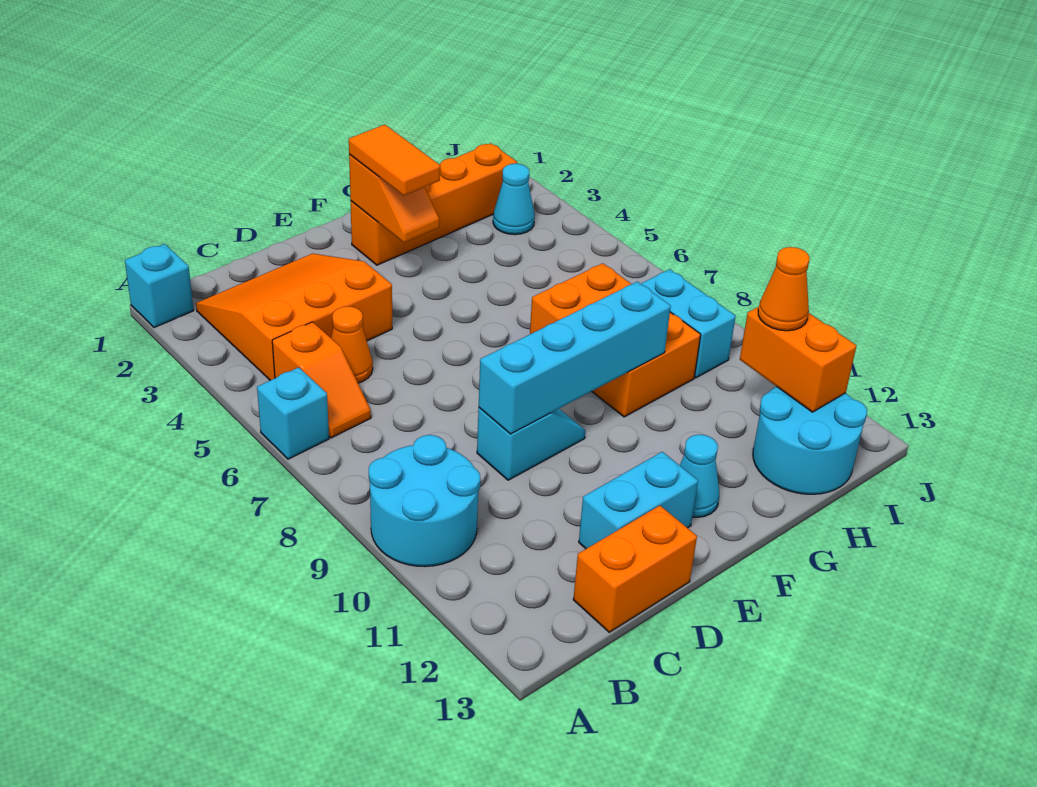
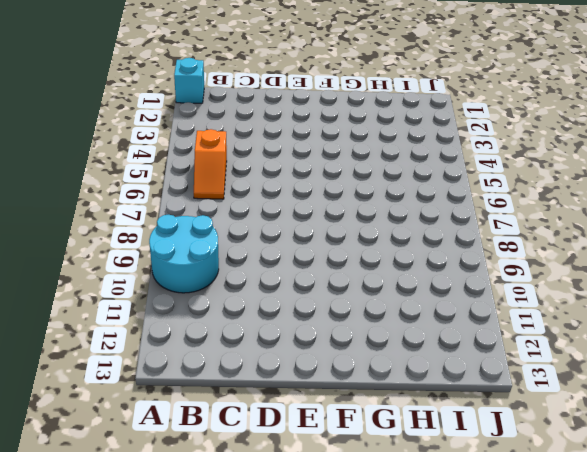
none -> cyan brick A6 level 1
none -> orange slope B2:D4 level 1 top 4
none -> orange cone C5 level 1

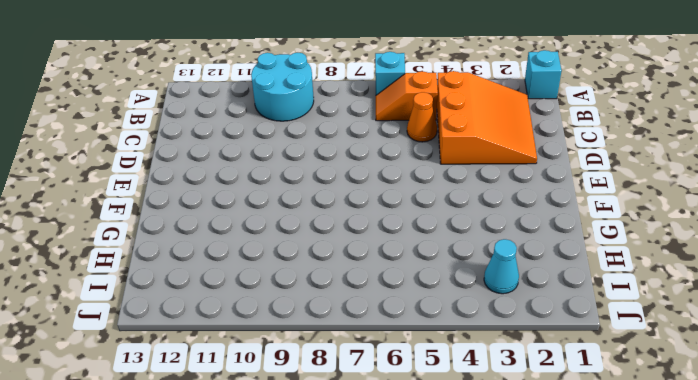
none -> orange brick C13:D13 level 1
none -> cyan slope D9:E9 level 1 top D
none -> cyan brick D12:E12 level 1

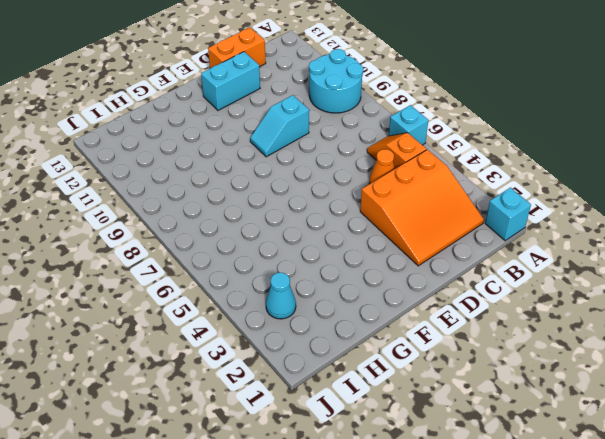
none -> orange brick F2:I2 level 1
none -> cyan cone F12 level 1
none -> orange brick G7:H9 level 1

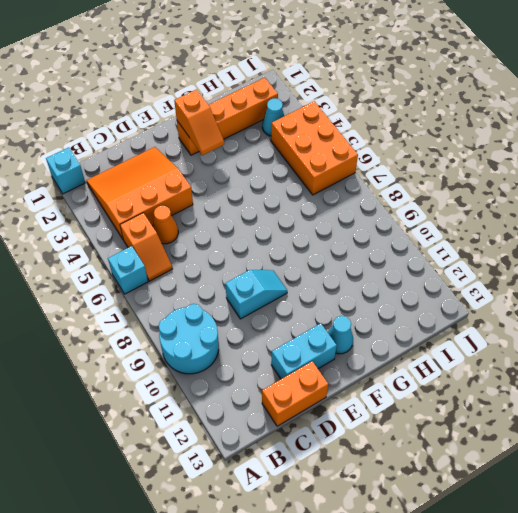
orange brick I4:J6 level 1 -> orange brick G7:H9 level 1
none -> cyan round brick H12:I13 level 1
none -> cyan brick I8:I9 level 1
none -> cyan brick D9:G9 level 2

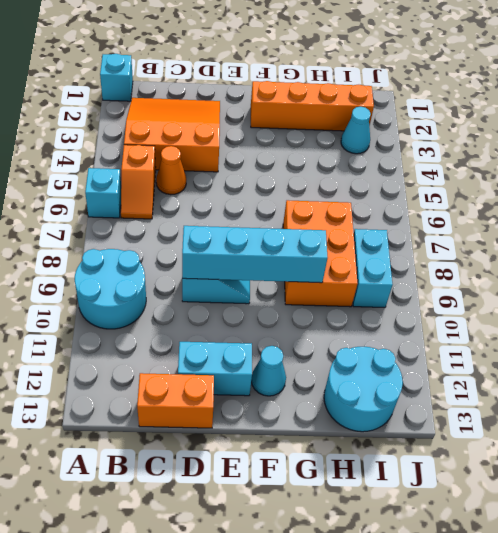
none -> orange slope F2:F3 level 2 top 2
none -> orange brick I11:I12 level 2
none -> orange tile F2:F3 level 3

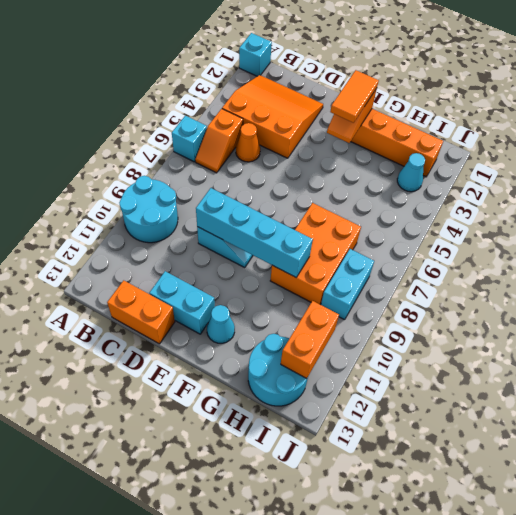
none -> orange cone I11 level 3

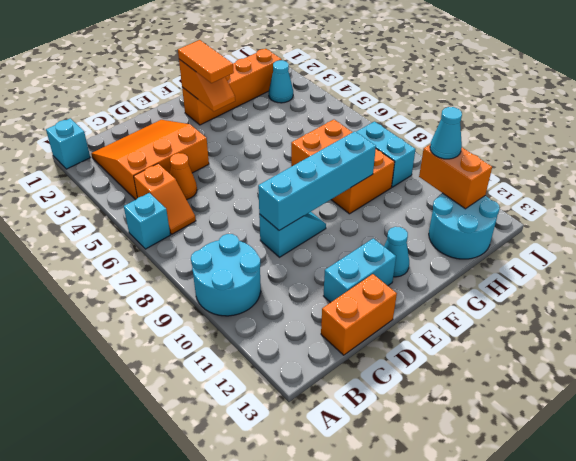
cyan cone I11 level 3 -> orange cone I11 level 3

